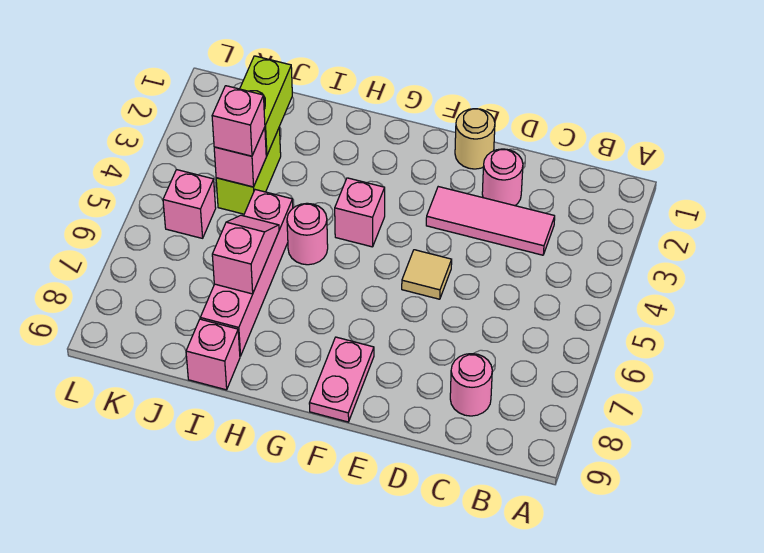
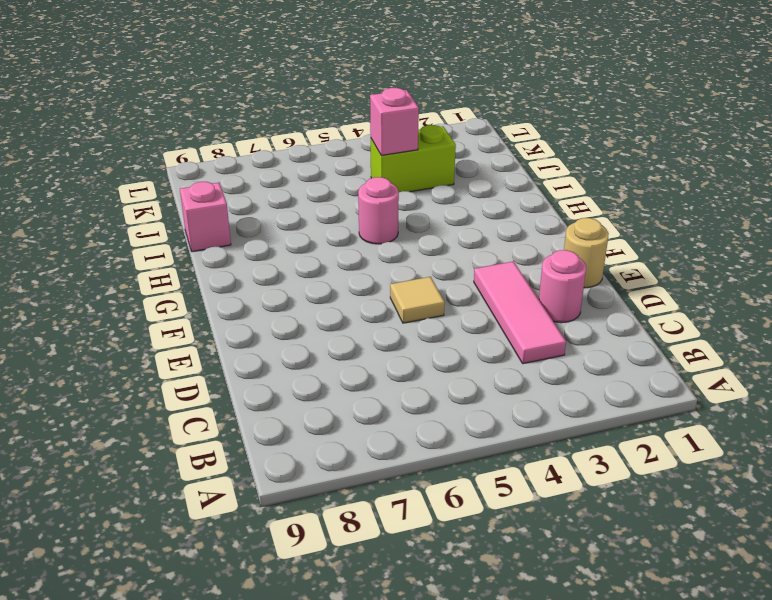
none -> pink round brick C8 level 1
none -> pink plate F8:F9 level 1
none -> pink brick G4 level 1

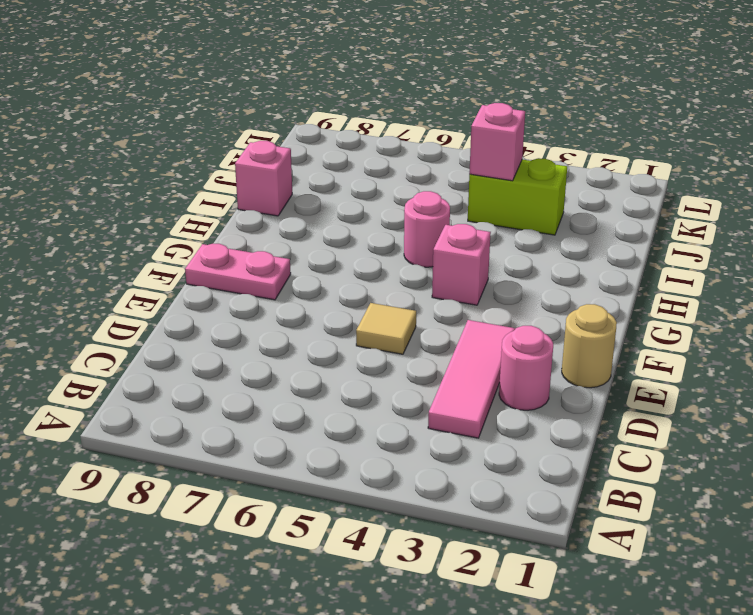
none -> pink round brick C8 level 1
none -> pink brick I5:I8 level 1
none -> pink brick K5 level 1

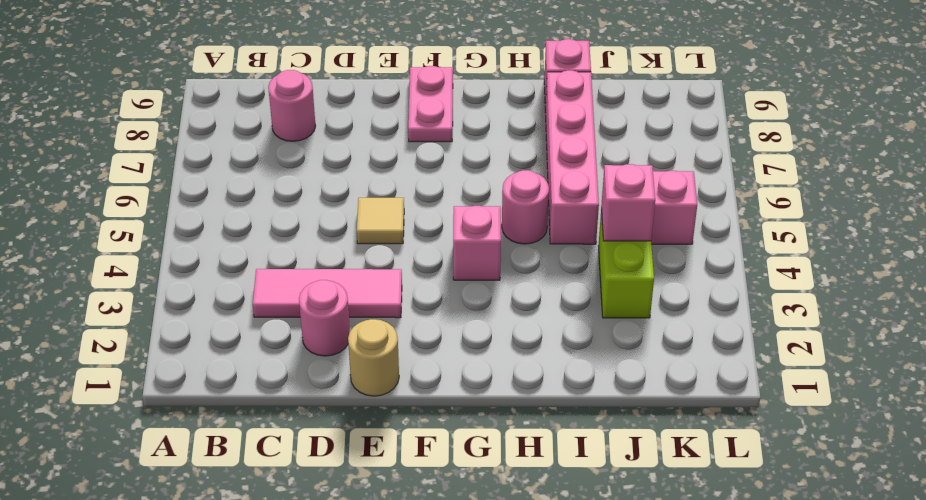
none -> pink slope I6:I7 level 2 top 7
none -> lime brick J2:J3 level 2
none -> pink brick J4 level 3

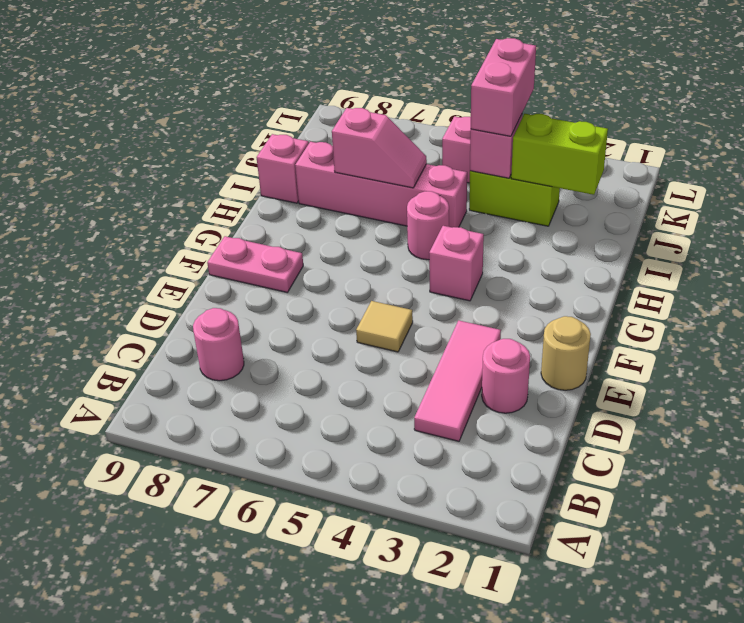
pink brick J4:K4 level 3 -> pink brick J4 level 3

